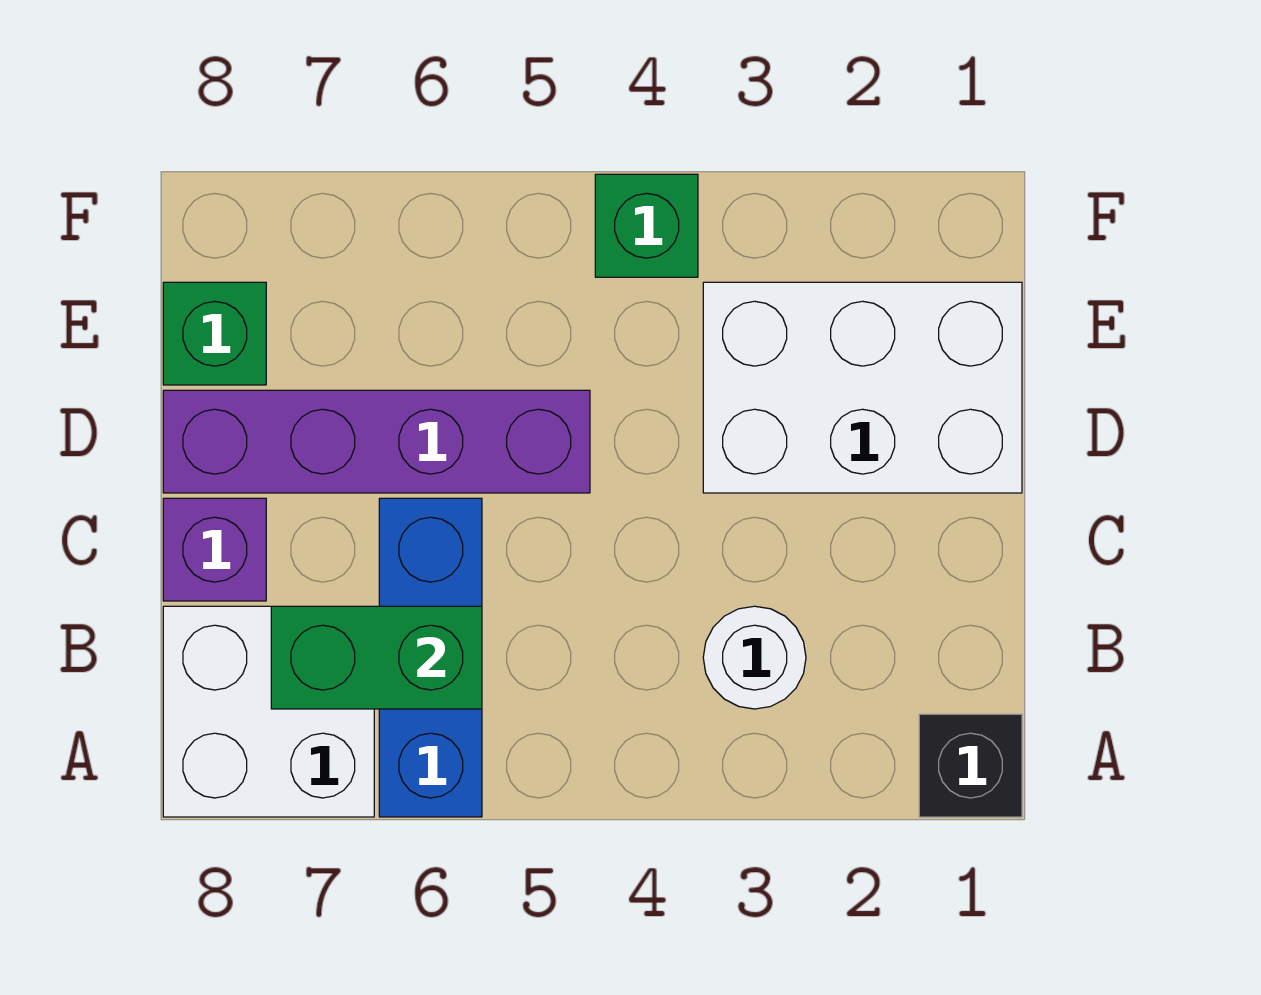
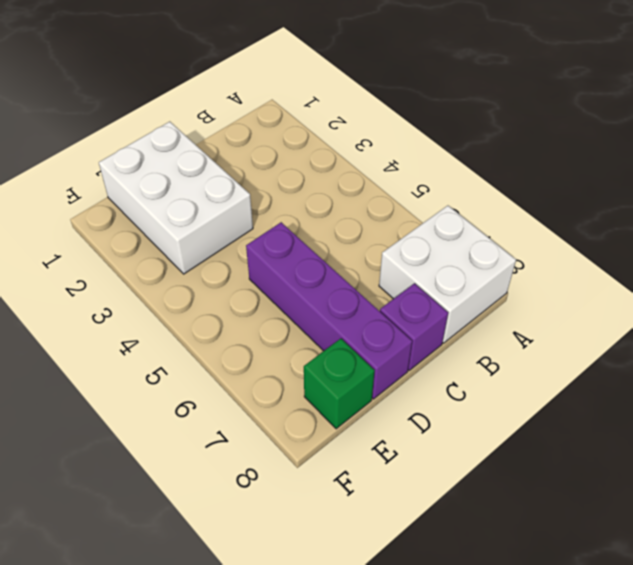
none -> black brick A1 level 1
none -> blue brick A6:C6 level 1

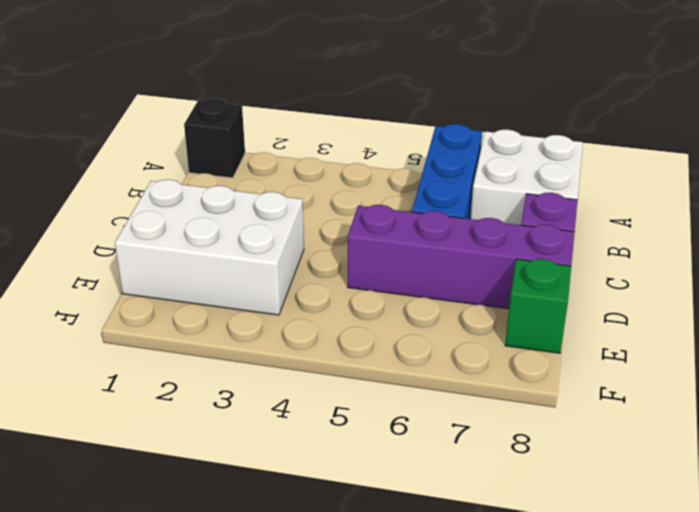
none -> white round brick B3 level 1
none -> green brick F4 level 1

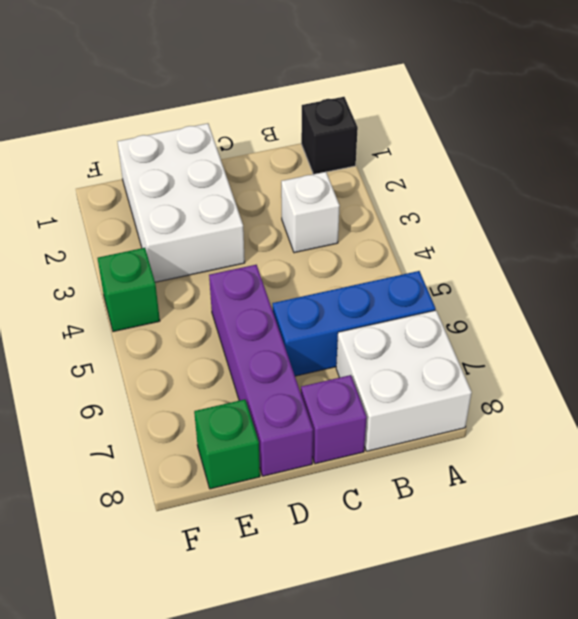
white brick B3 level 1 -> white round brick B3 level 1
none -> green brick B6:B7 level 2

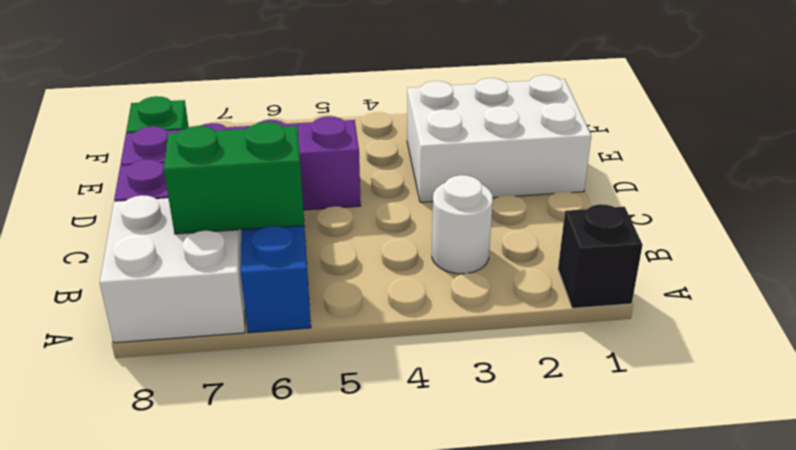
none -> green brick F4 level 1

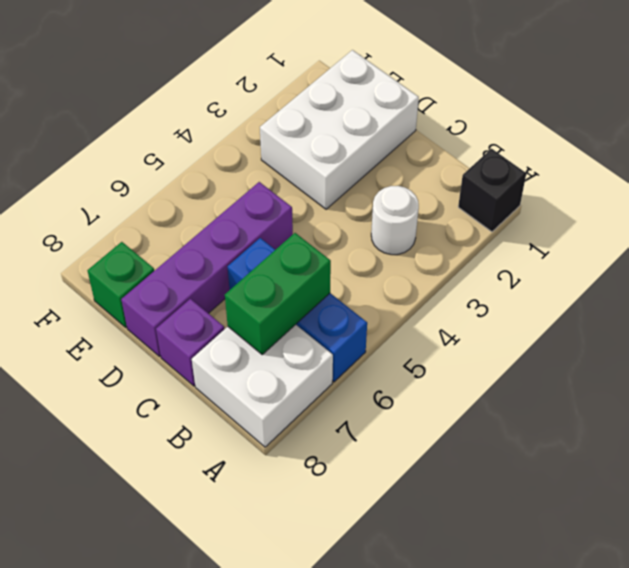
none -> green brick F4 level 1

